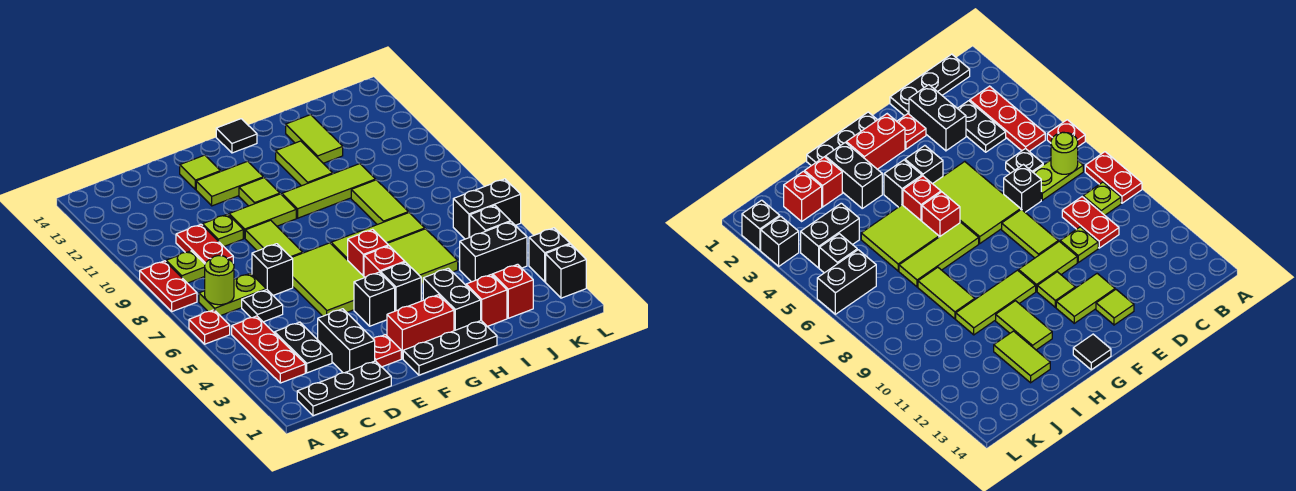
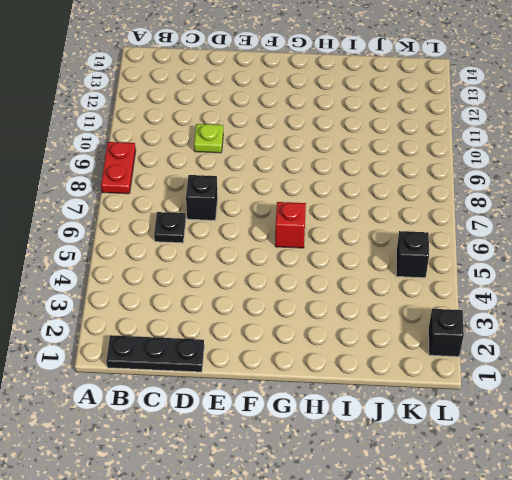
none -> red plate A6 level 1
none -> red plate B3:B5 level 1
none -> lime plate B7:C7 level 1
none -> lime plate B9 level 1

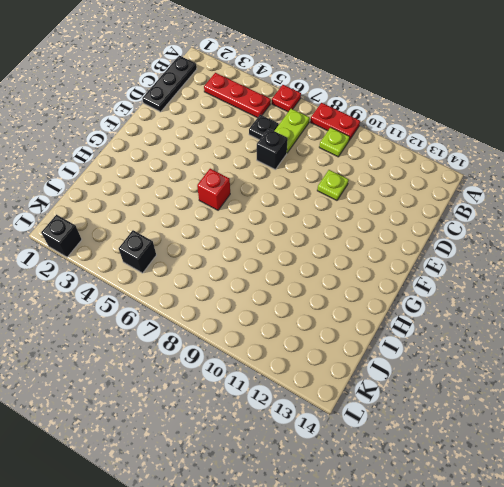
none -> black plate C3:C4 level 1
none -> red plate C9:C10 level 1
none -> black brick D2:D3 level 1
none -> red plate E2 level 1

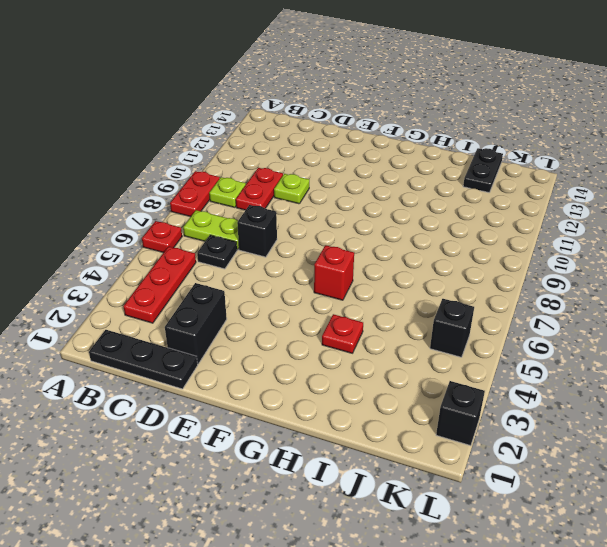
red plate H4 level 1 -> red plate E2 level 1
black plate J13:J14 level 1 -> black plate C3:C4 level 1
none -> lime tile E5:F7 level 1
none -> lime tile E8:E9 level 1
none -> lime tile E10:F10 level 1
none -> lime tile E12:F12 level 1

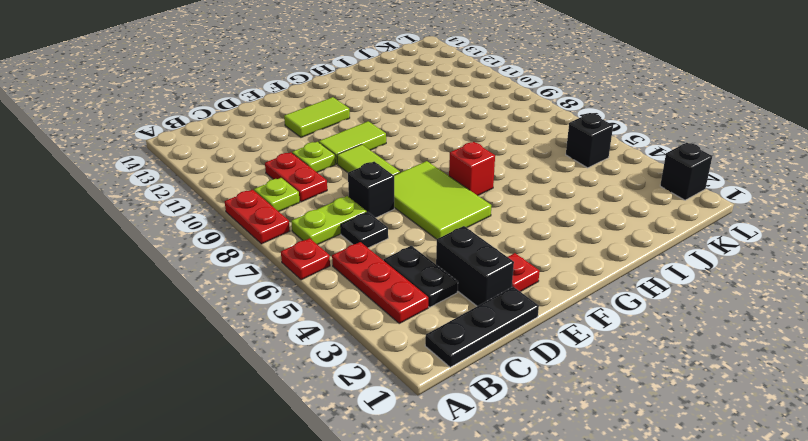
none -> lime tile E13 level 1
none -> black plate F1:H1 level 1
none -> red brick F2:G2 level 1
none -> black brick F4 level 1

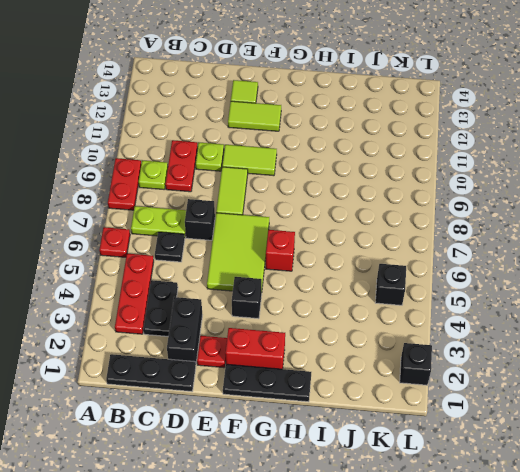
none -> lime tile F11 level 1
none -> black brick G4 level 1
none -> red brick G5 level 1
none -> lime tile G7:I7 level 1

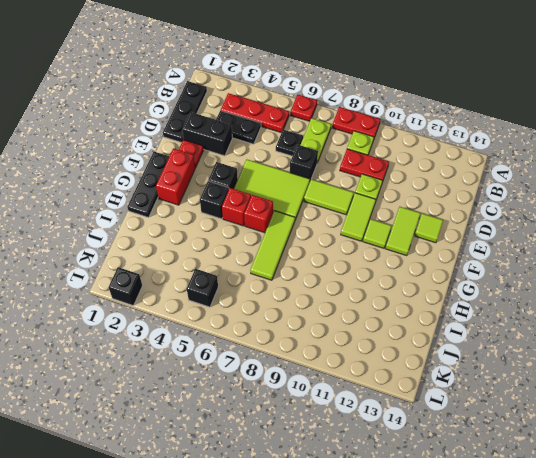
none -> lime tile G10:I10 level 1
none -> black tile G14 level 1
none -> black brick H2:H3 level 1
none -> lime tile H5:I6 level 1

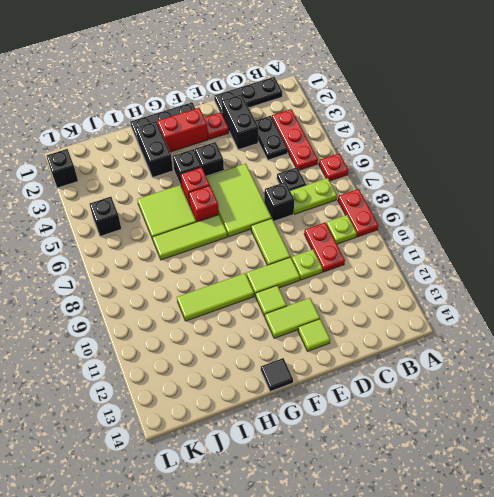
none -> lime tile H11:H12 level 1
none -> red brick I2 level 1
none -> lime tile I8:I9 level 1
none -> lime tile I12:I13 level 1

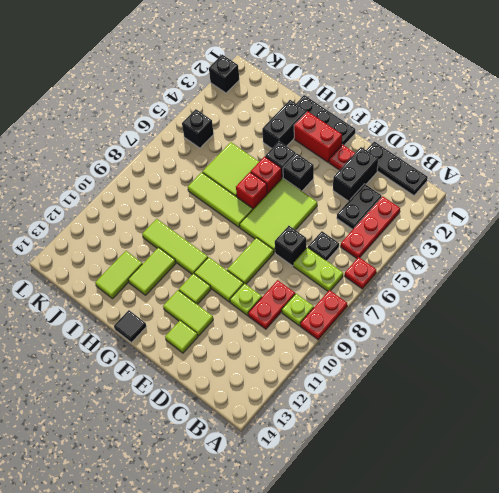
none -> red brick I2 level 1
none -> lime tile I8:I9 level 1
none -> red brick J2 level 1
none -> black brick J4:K4 level 1

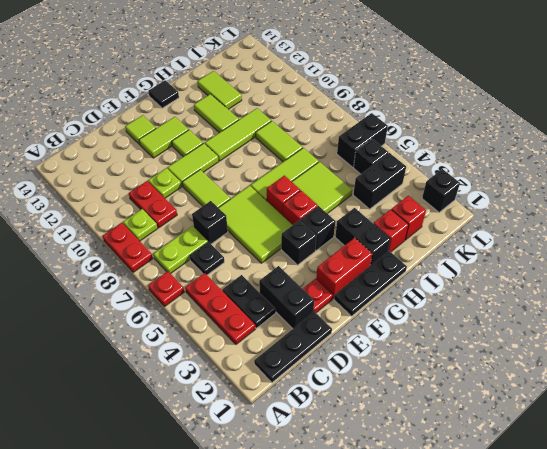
none -> black brick L3 level 1
none -> lime round brick B7 level 2

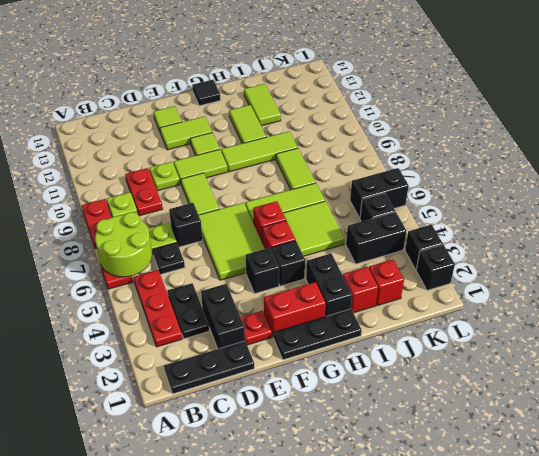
lime round brick A6:B7 level 2 -> lime round brick B7 level 2

